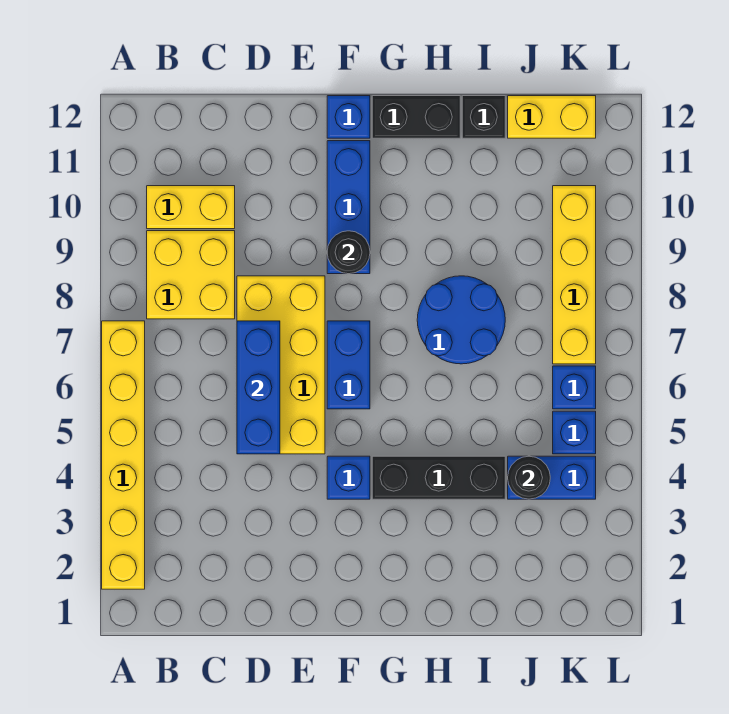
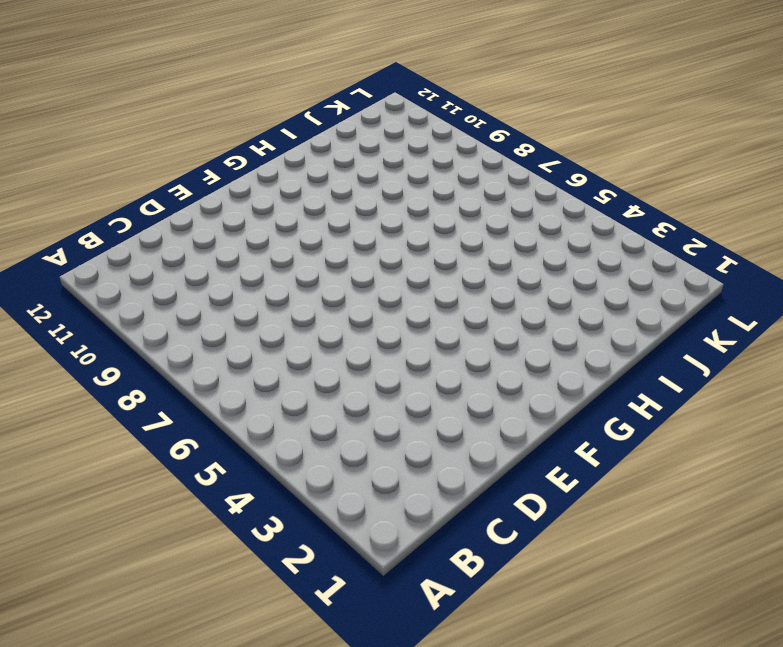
none -> yellow brick A2:A7 level 1
none -> yellow brick B8:C9 level 1
none -> yellow brick B10:C10 level 1

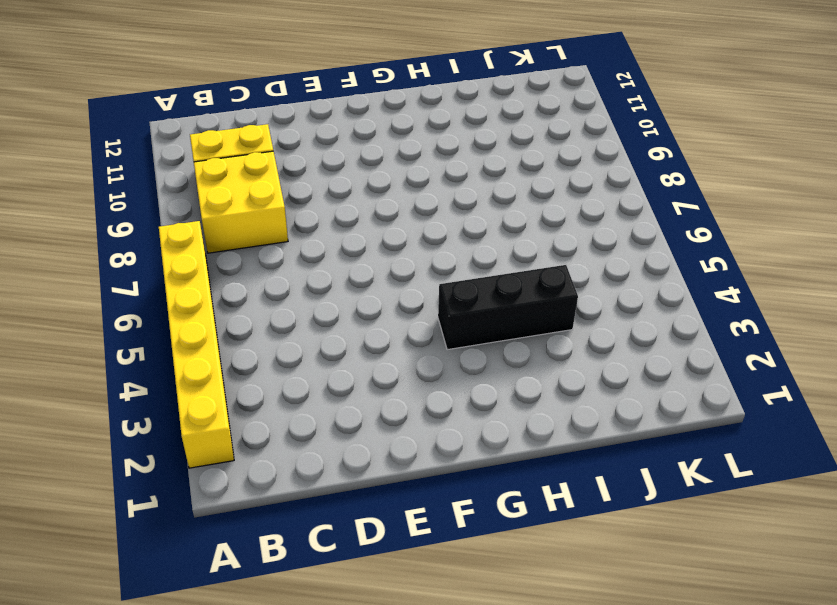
none -> yellow brick D5:E8 level 1
none -> blue brick F4 level 1
none -> blue brick F6:F7 level 1

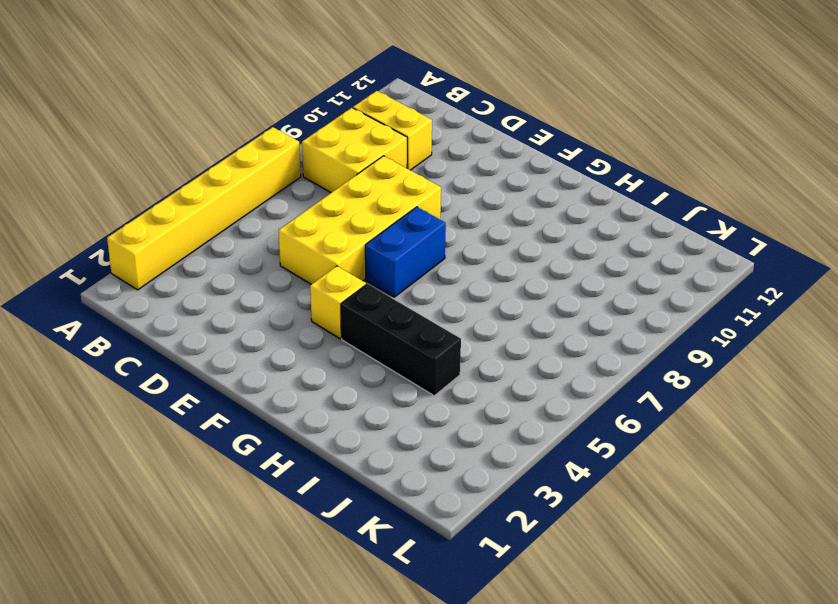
yellow brick F4 level 1 -> blue brick F4 level 1
none -> blue brick F9:F11 level 1
none -> blue brick F12 level 1
none -> black brick G12:H12 level 1

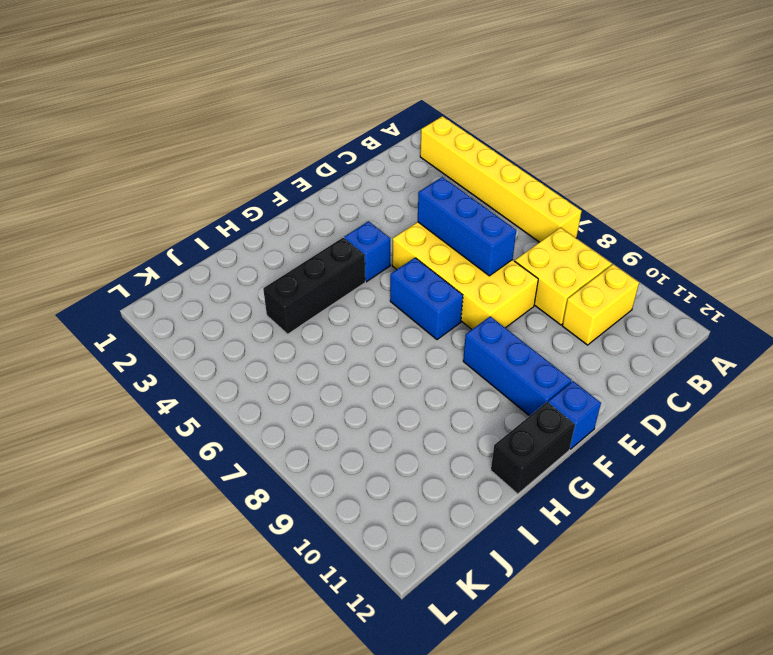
none -> blue round brick H7:I8 level 1
none -> black brick I12 level 1
none -> blue brick J4:K4 level 1

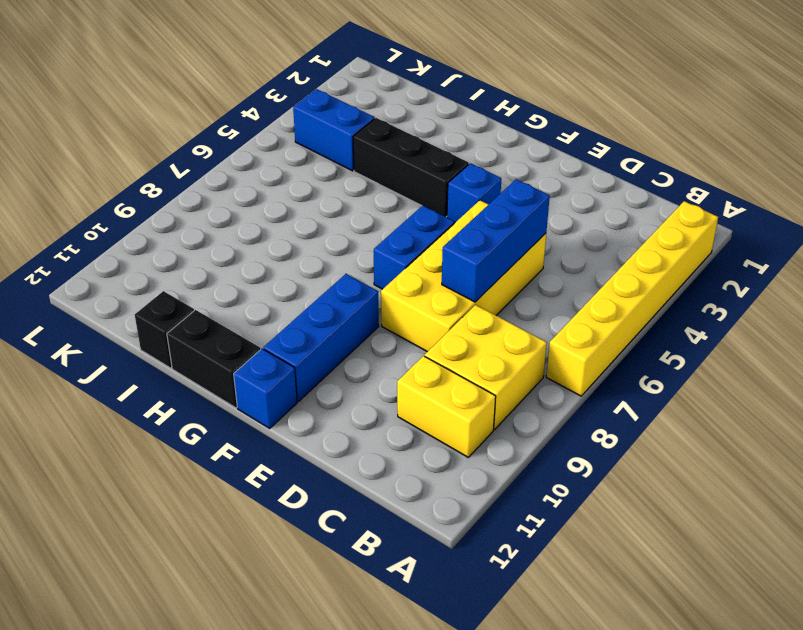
none -> blue round brick H7:I8 level 1
none -> yellow brick J12:K12 level 1
none -> blue brick K5 level 1

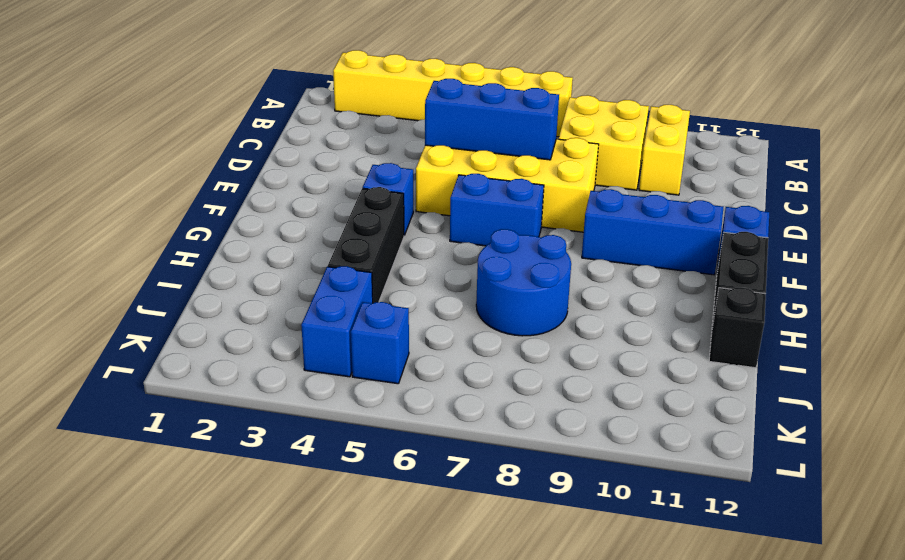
none -> yellow brick J12:K12 level 1
none -> blue brick K6 level 1
none -> yellow brick K7:K10 level 1

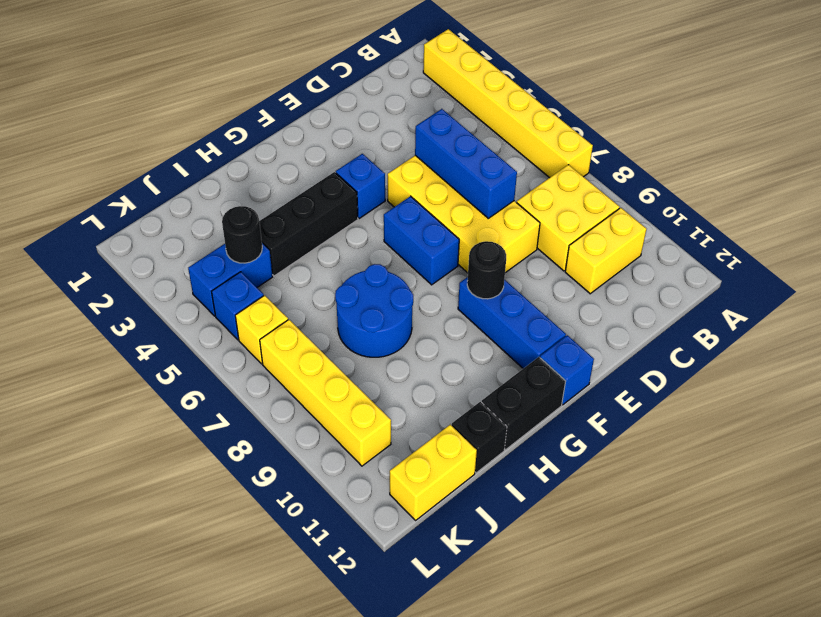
yellow brick K6 level 1 -> blue brick K6 level 1

